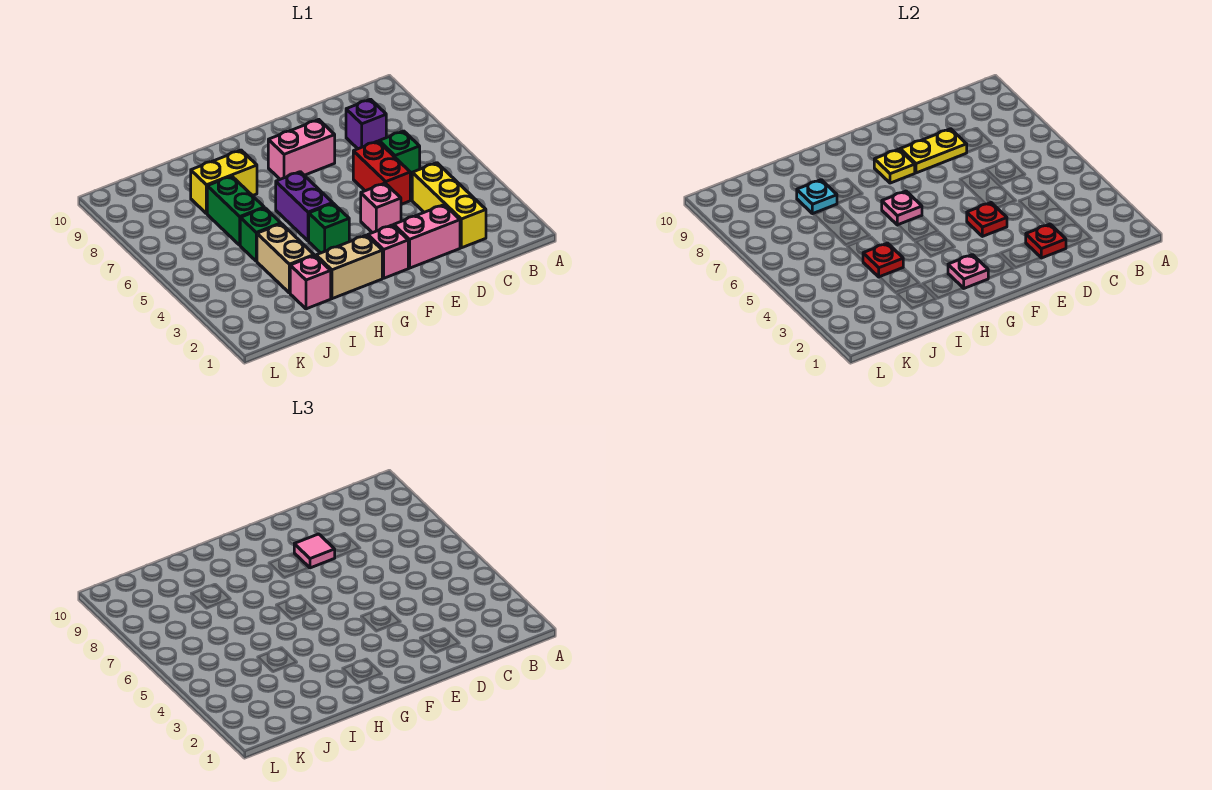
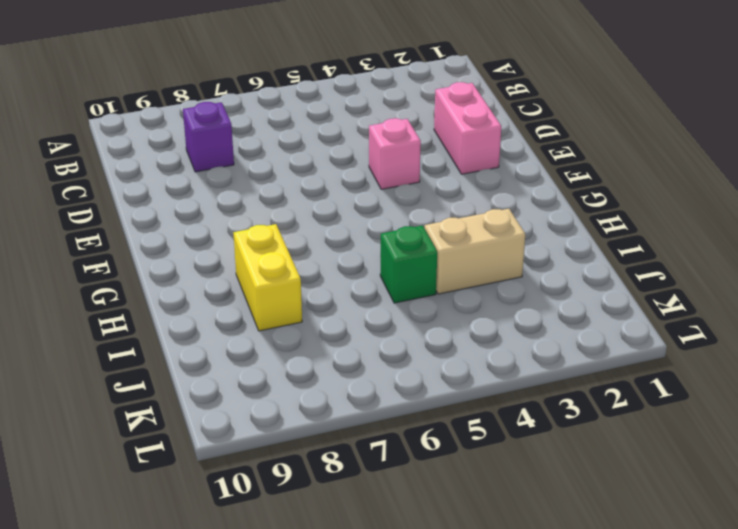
none -> yellow brick C2:C4 level 1
none -> green brick C6 level 1
none -> red brick D5:D6 level 1

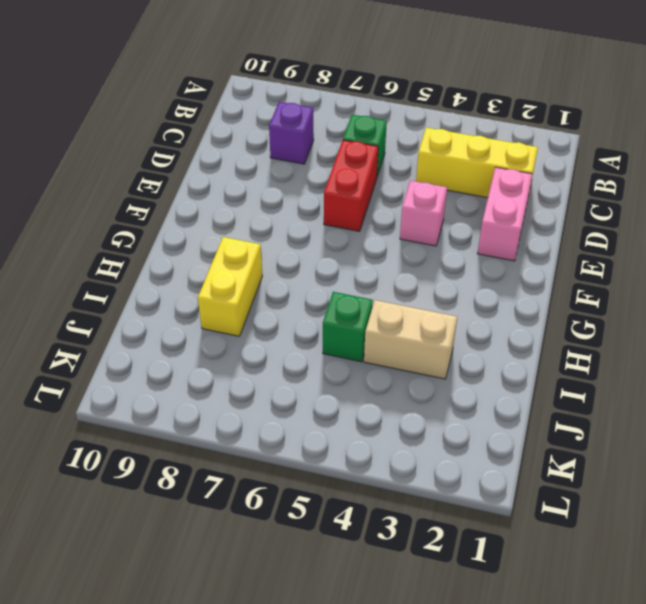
red brick D6:E6 level 1 -> red brick D5:D6 level 1
none -> pink brick E8:F8 level 1
none -> pink brick F2 level 1
none -> tan brick G2:H2 level 1

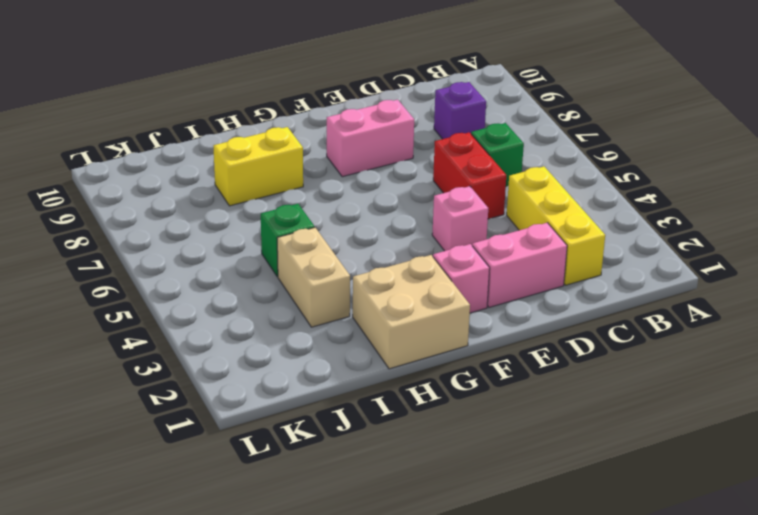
tan brick G1:H2 level 1 -> tan brick G2:H2 level 1
none -> green brick G4 level 1
none -> purple brick G5:G6 level 1
none -> pink brick I2 level 1

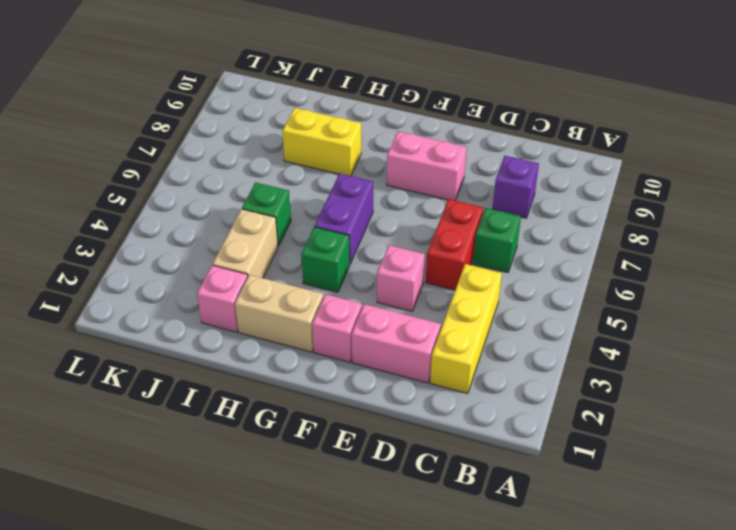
none -> green brick I6:I7 level 1
none -> red plate D2 level 2
none -> yellow plate D8:E8 level 2

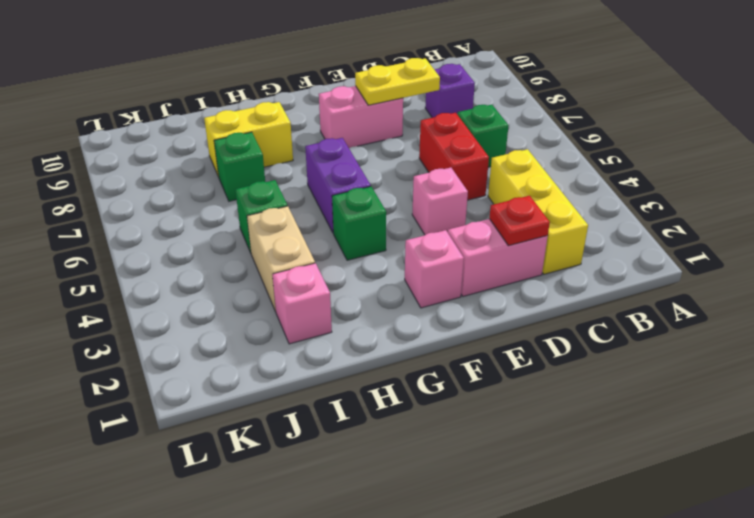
green brick I7 level 1 -> green brick I6:I7 level 1
none -> tan brick G2:H2 level 1
none -> red plate E4 level 2
none -> yellow plate F8 level 2

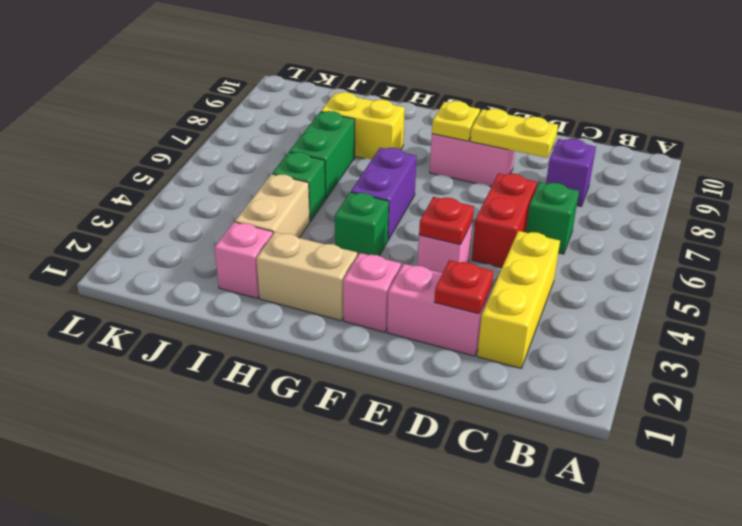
none -> pink plate G2 level 2
none -> pink plate G6 level 2
none -> red plate I4 level 2

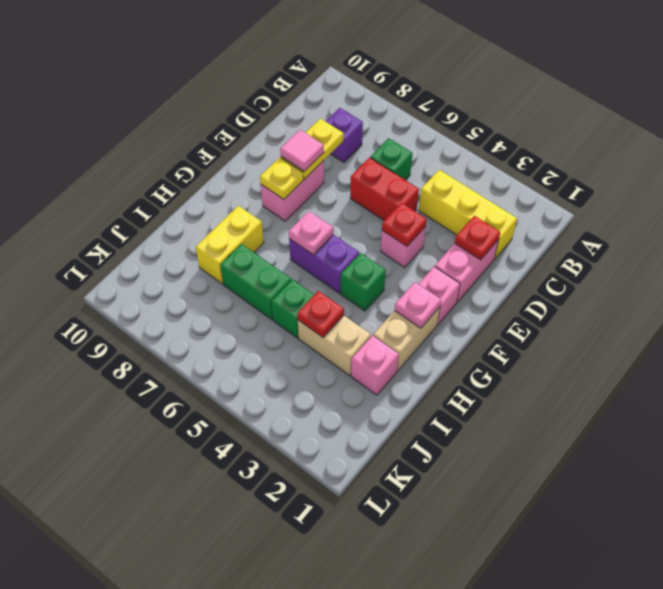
none -> cyan plate I8 level 2

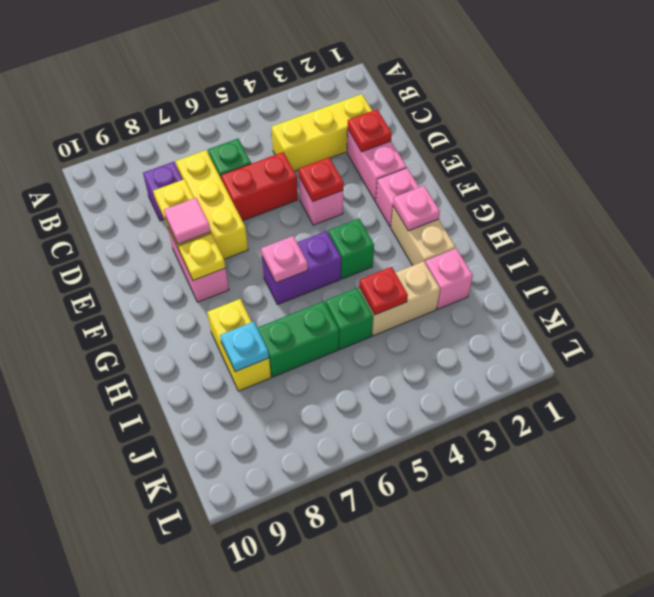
yellow brick C7:E7 level 1 -> none

